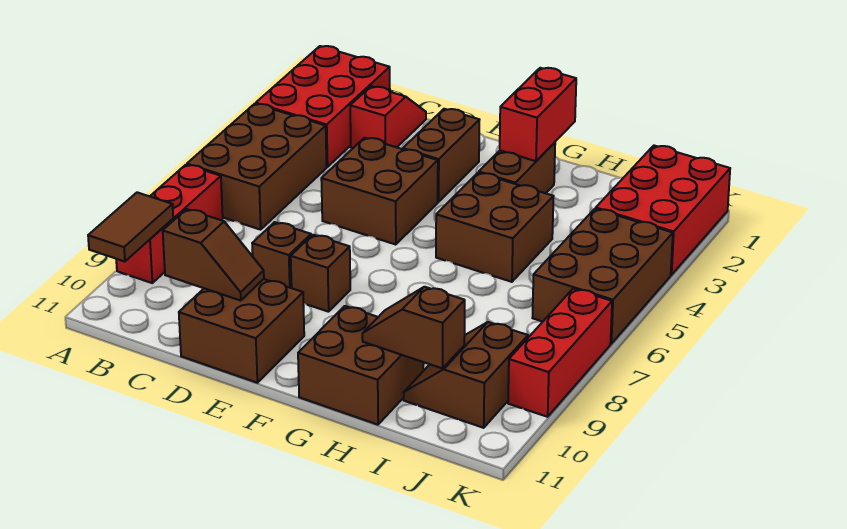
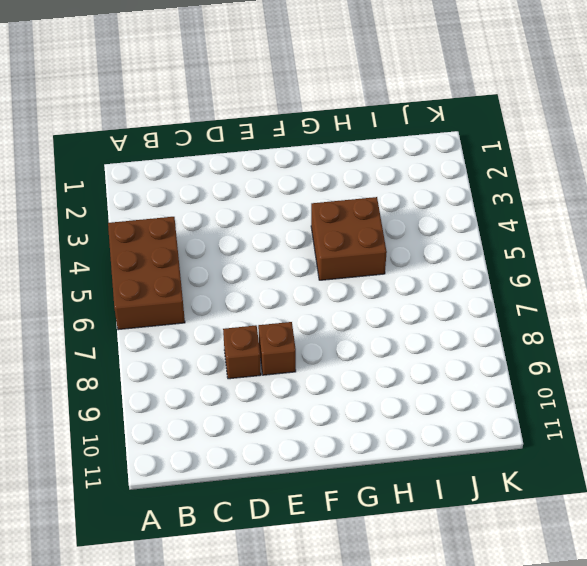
none -> red brick A1:B3 level 1
none -> red brick A7:A9 level 1
none -> red slope C1:C2 level 1 top 2

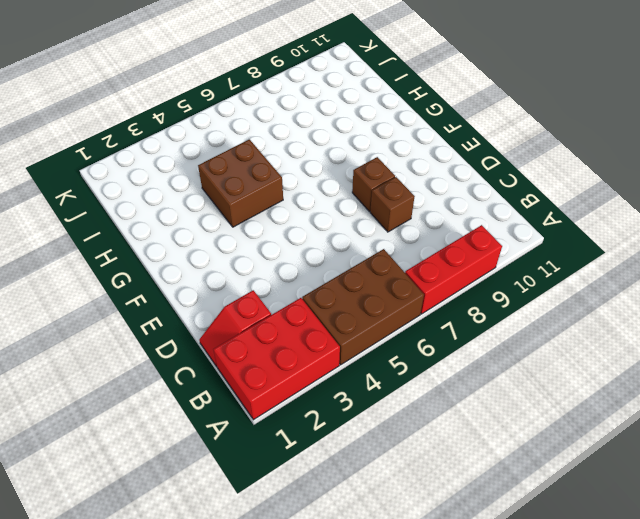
none -> brown brick D4:E5 level 1
none -> brown brick D10:E11 level 1
none -> brown brick E2:E3 level 1

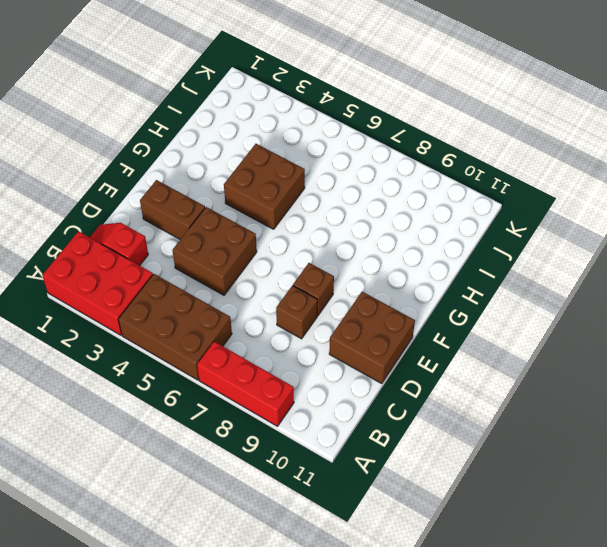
none -> brown brick G2:G3 level 1
none -> brown brick G10:H11 level 1
none -> brown slope I9:J10 level 1 top J

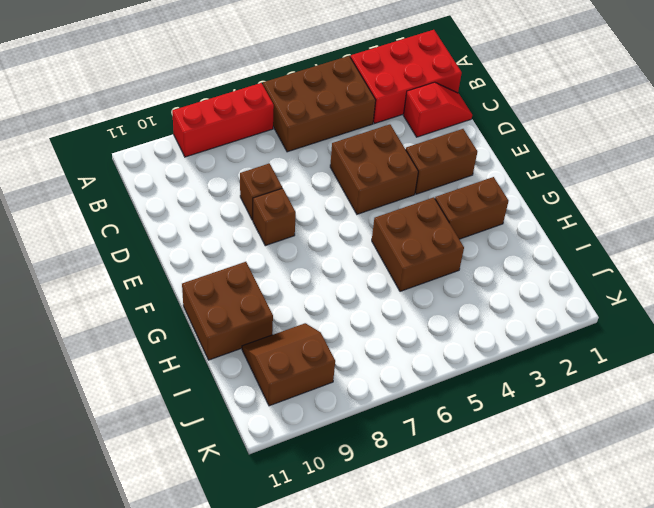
none -> brown brick D10:E11 level 1
none -> red brick J1:K3 level 1
none -> brown brick J4:K6 level 1

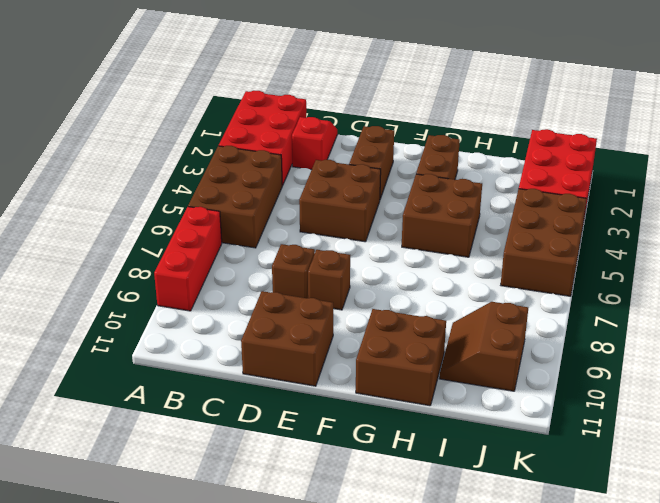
none -> red brick K7:K9 level 1
none -> brown tile A9:A10 level 2
none -> brown slope C10:D10 level 2 top C

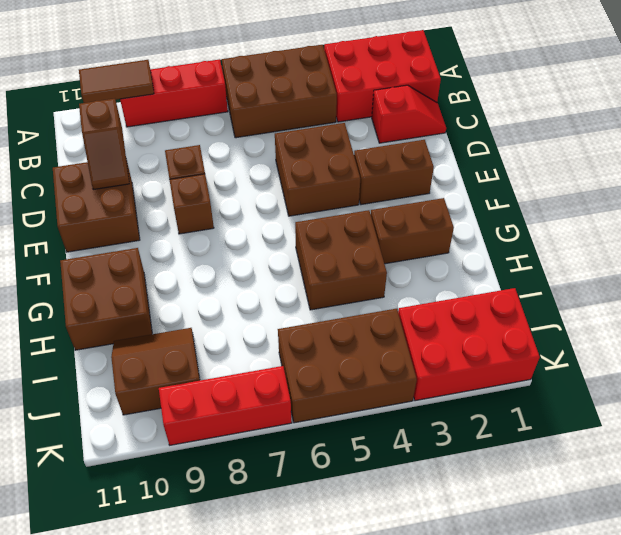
none -> red brick G1:G2 level 2
none -> brown slope H10:I10 level 2 top I

